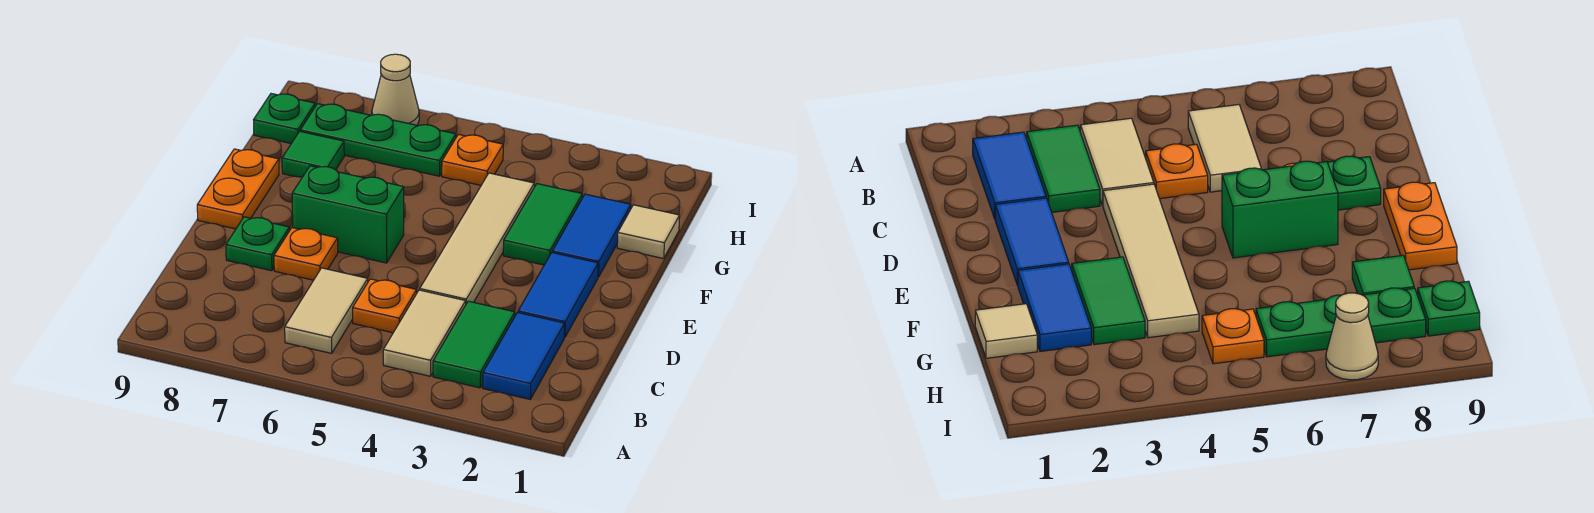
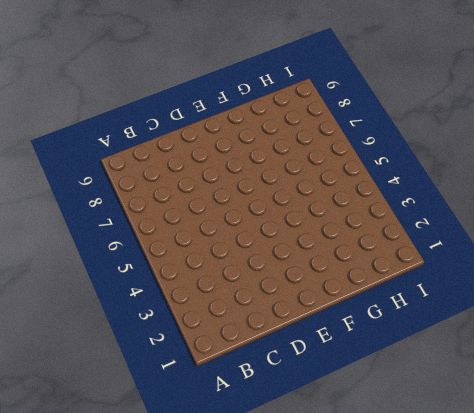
none -> blue tile B2:C2 level 1
none -> green tile B3:C3 level 1
none -> tan tile B4:C4 level 1

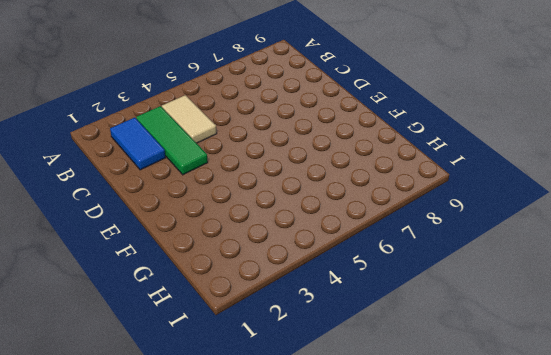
green tile B3:D3 level 1 -> green tile B3:C3 level 1
none -> tan tile B6:C6 level 1
none -> orange plate C5 level 1
none -> blue tile D2:E2 level 1

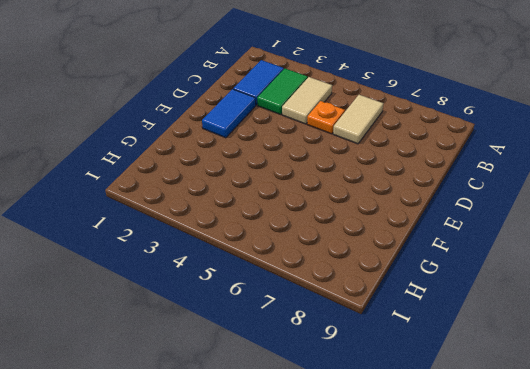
none -> tan tile D4:G4 level 1
none -> orange plate D7 level 1
none -> green plate D8 level 1

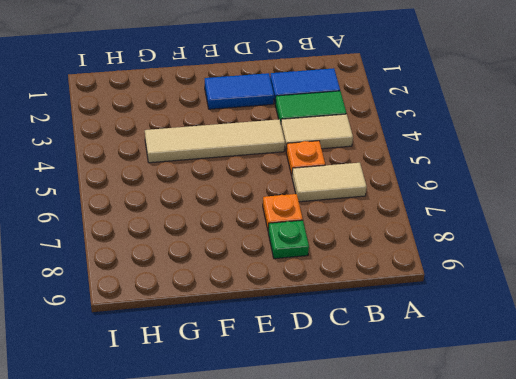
none -> green brick E6:E7 level 1
none -> orange plate E9:F9 level 1
none -> blue tile F2:G2 level 1

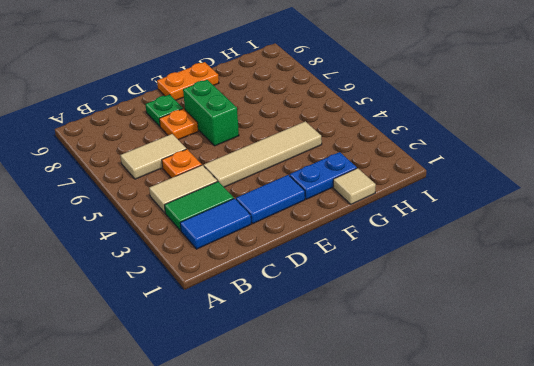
blue plate F2:G2 level 1 -> blue tile F2:G2 level 1
none -> green tile F3:G3 level 1
none -> green tile G8 level 1
none -> orange plate H5 level 1

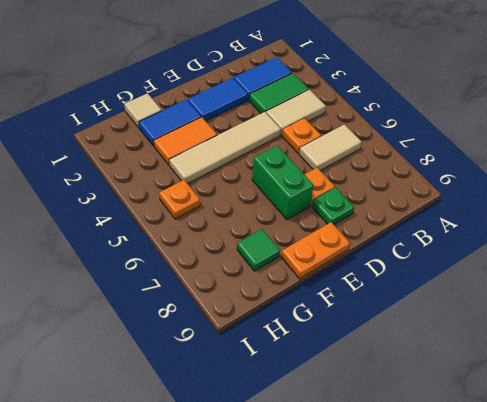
orange tile F3:G3 level 1 -> green tile F3:G3 level 1
none -> green plate H6:H8 level 1
none -> green plate H9 level 1
none -> tan cone I7 level 1

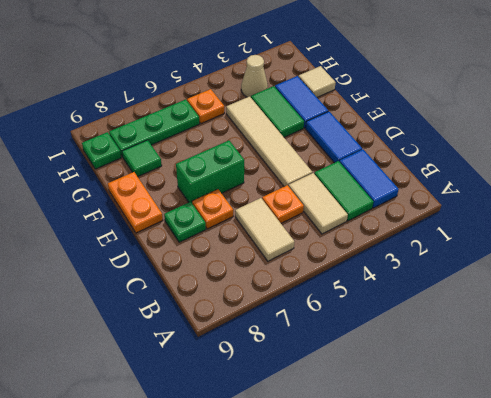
tan cone H3 level 1 -> tan cone I7 level 1

